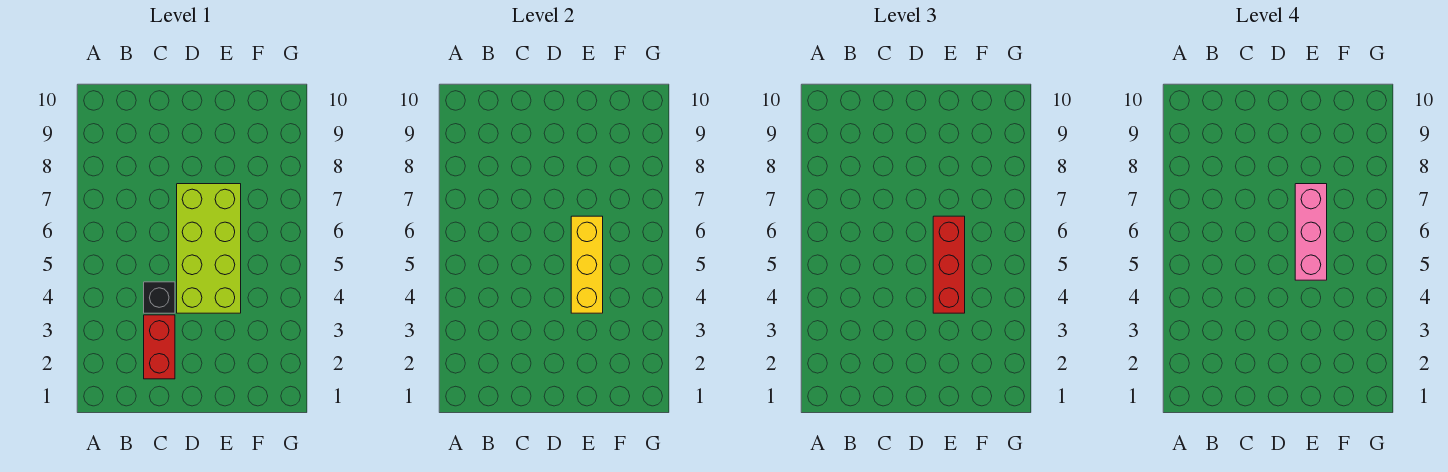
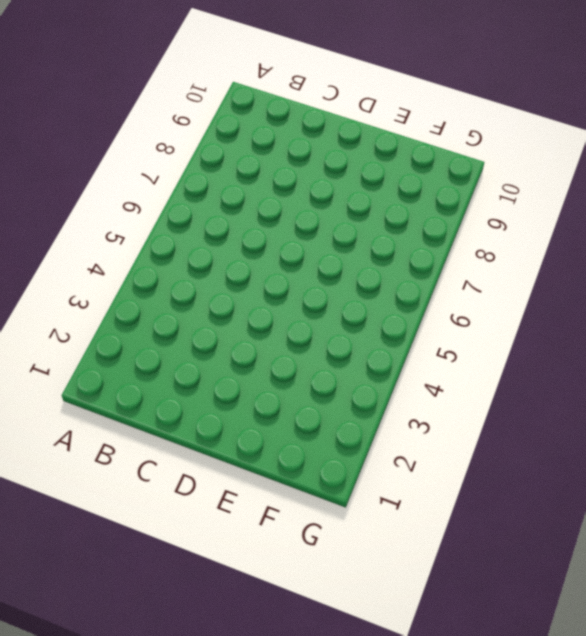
none -> red brick C2:C3 level 1
none -> black brick C4 level 1

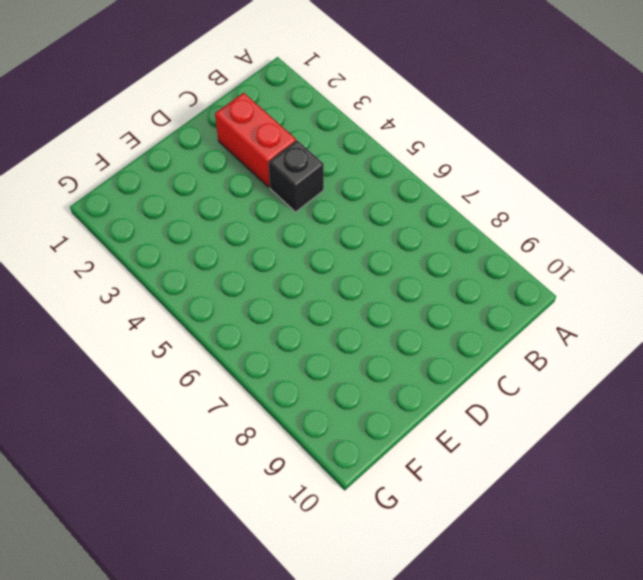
none -> lime brick D4:E7 level 1
none -> yellow brick E4:E6 level 2

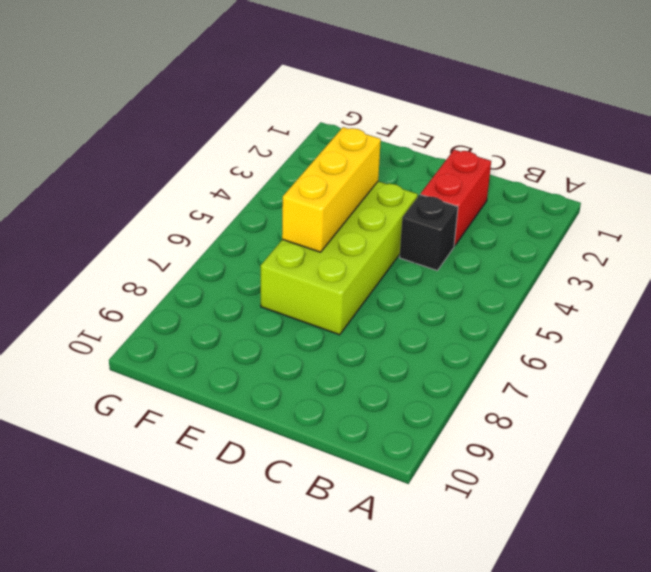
none -> red brick E4:E6 level 3
none -> pink brick E5:E7 level 4

